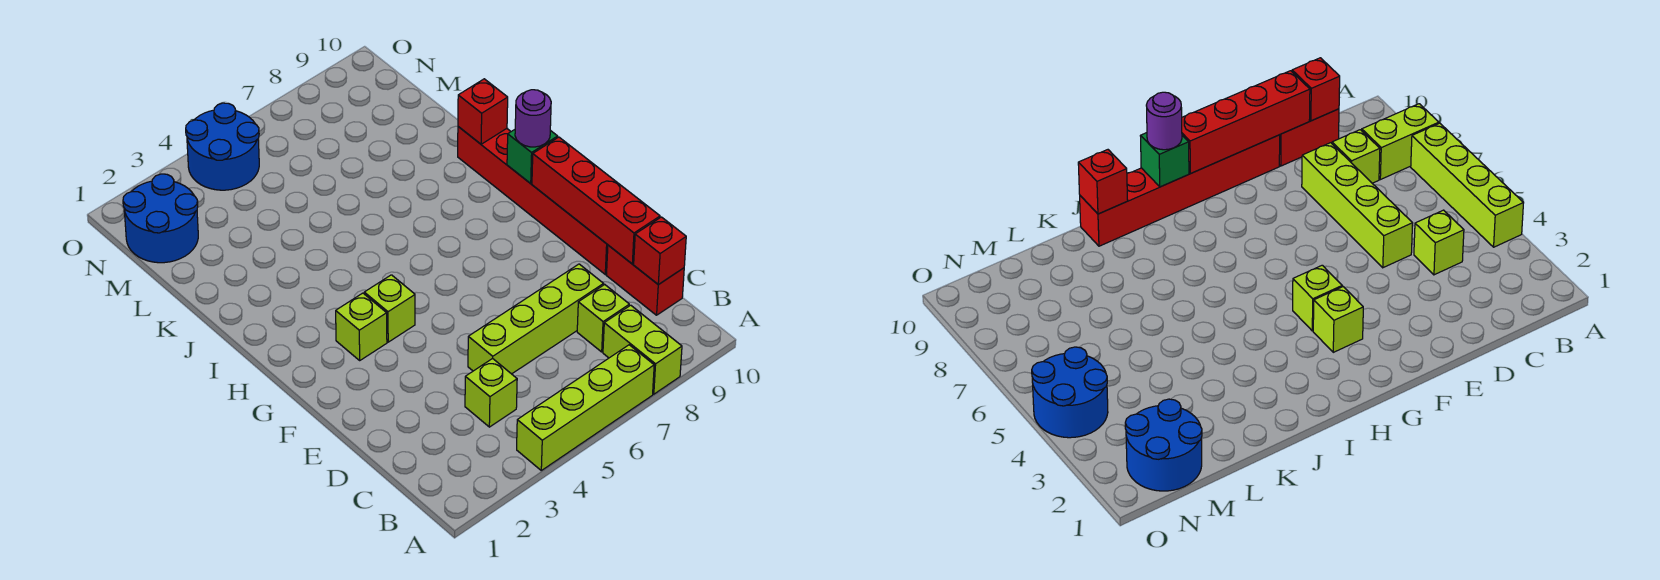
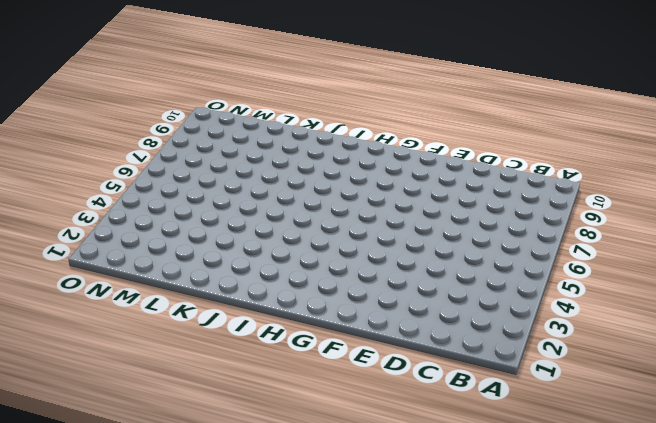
none -> lime brick A4:A7 level 1
none -> lime brick A8:B8 level 1
none -> lime brick C4 level 1

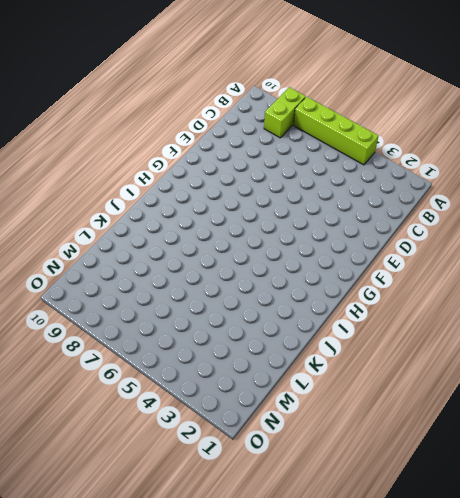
none -> lime brick C4 level 1
none -> lime brick C8 level 1
none -> red brick C10:D10 level 1

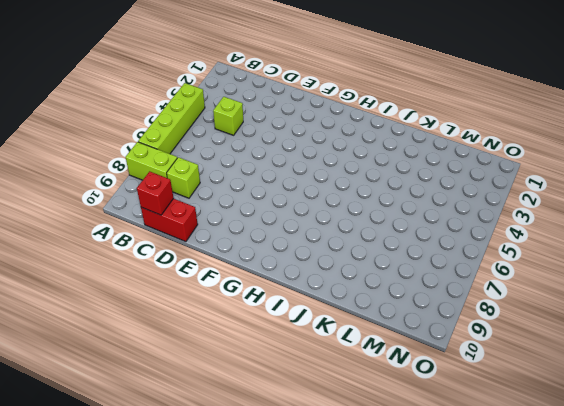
none -> lime brick D5:D8 level 1
none -> red brick E10:J10 level 1
none -> lime brick G3 level 1

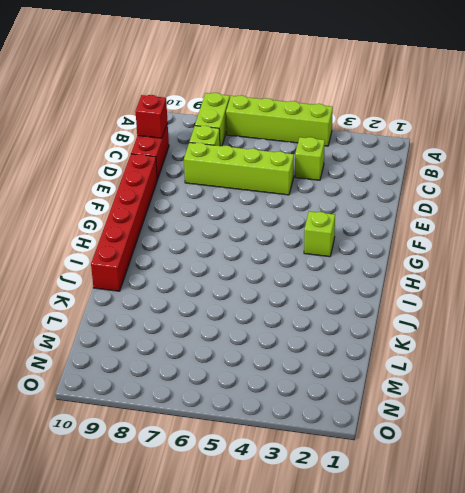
none -> lime brick G4 level 1
none -> blue round brick M1:N2 level 1
none -> blue round brick N4:O5 level 1

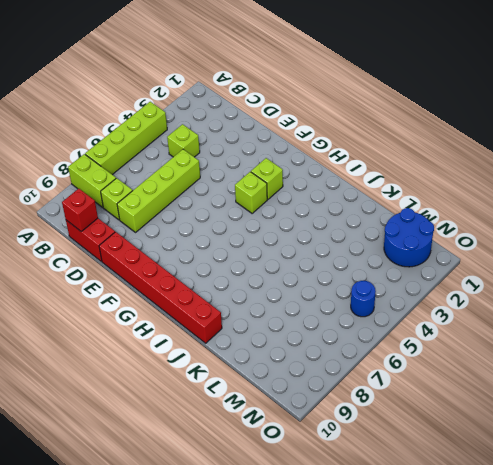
blue round brick N5 level 1 -> blue round brick N4:O5 level 1
none -> red brick D10:G10 level 2
none -> green brick H10 level 2
none -> red brick J10 level 2

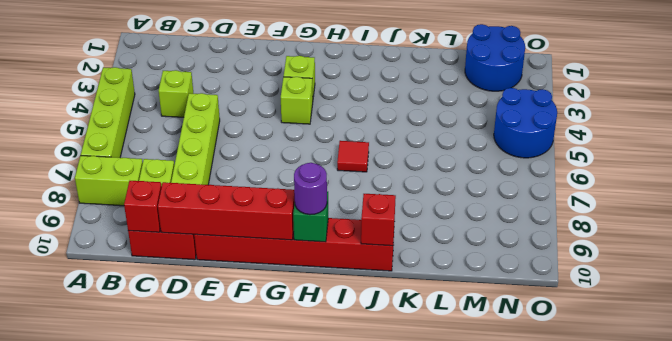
red tile I6 level 1 -> none

